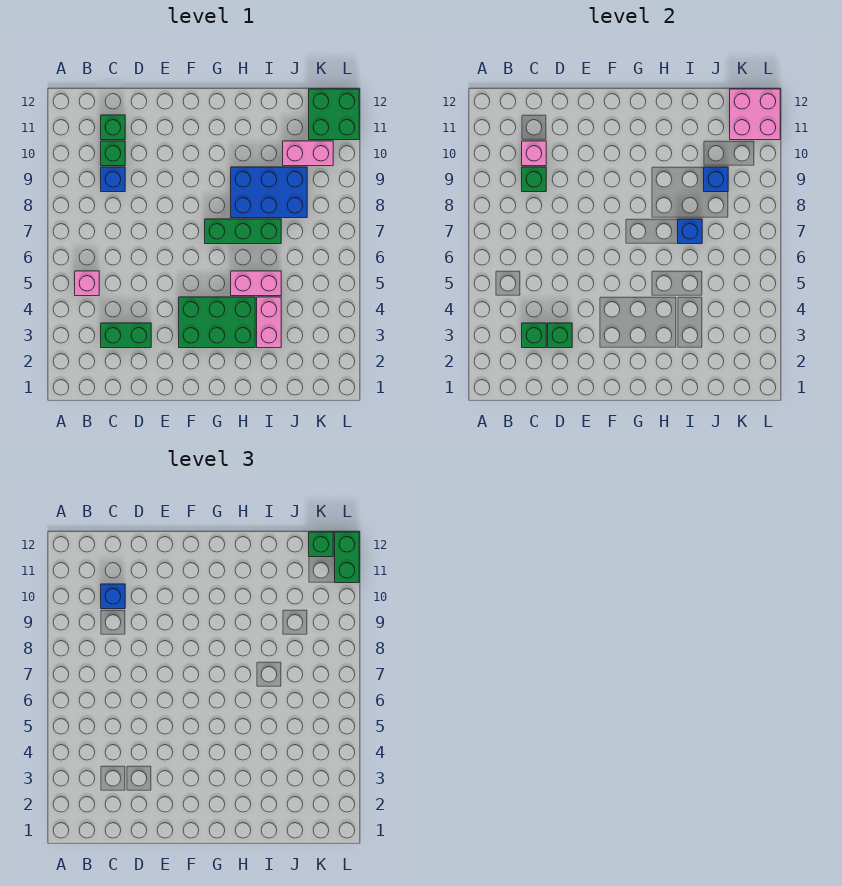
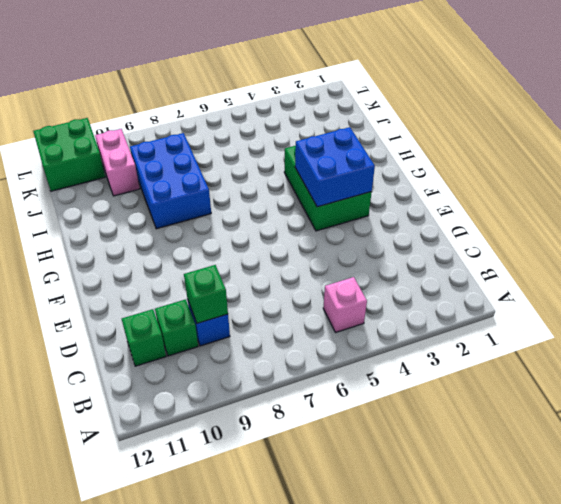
blue brick F3:G4 level 2 -> none
none -> green brick C3:D3 level 1
none -> green brick G7:I7 level 1
none -> pink brick H5:I5 level 1

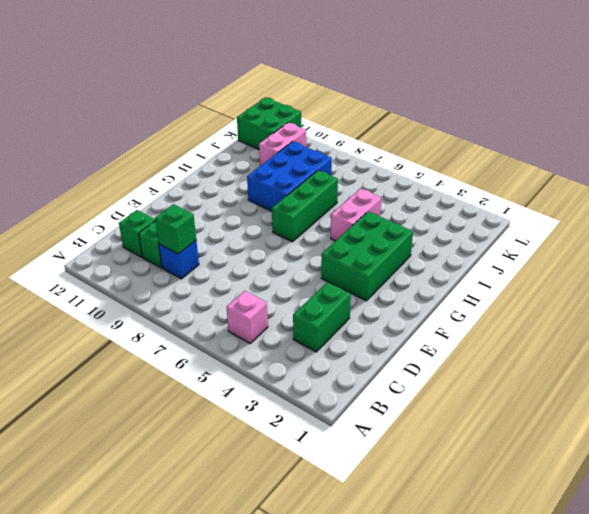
none -> pink brick I3:I4 level 1
none -> green brick C3 level 2
none -> pink brick C10 level 2

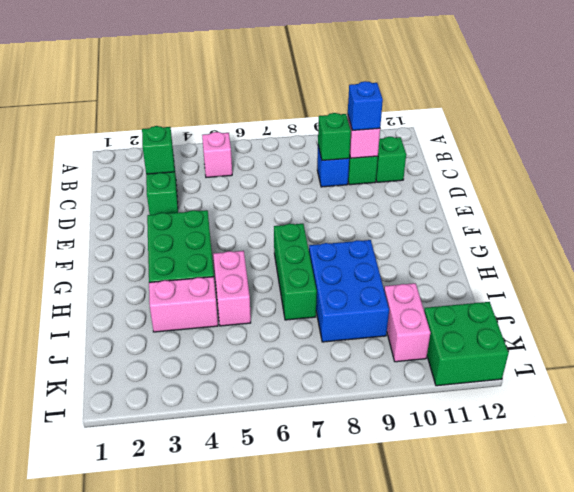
none -> green brick D3 level 2
none -> blue brick I7 level 2
none -> blue brick J9 level 2

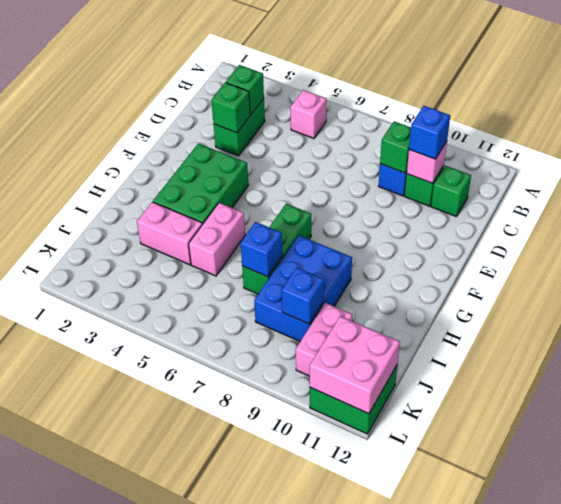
none -> green brick K12 level 3
none -> green brick L11:L12 level 3

